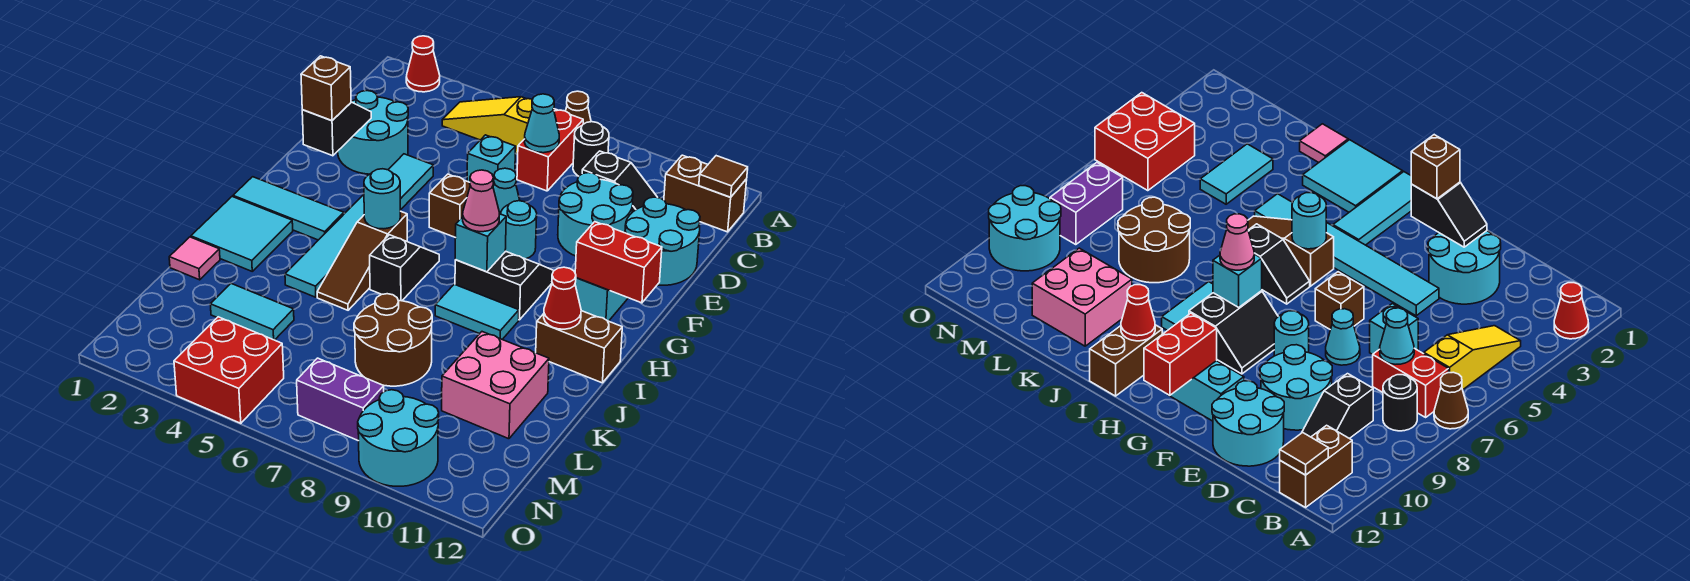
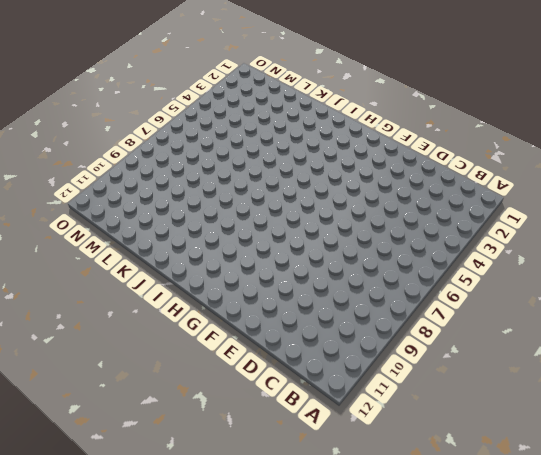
none -> red cone A2 level 1
none -> brown cone A7 level 1
none -> yellow slope B4:B6 level 1 top 6
none -> red brick B7:C7 level 1

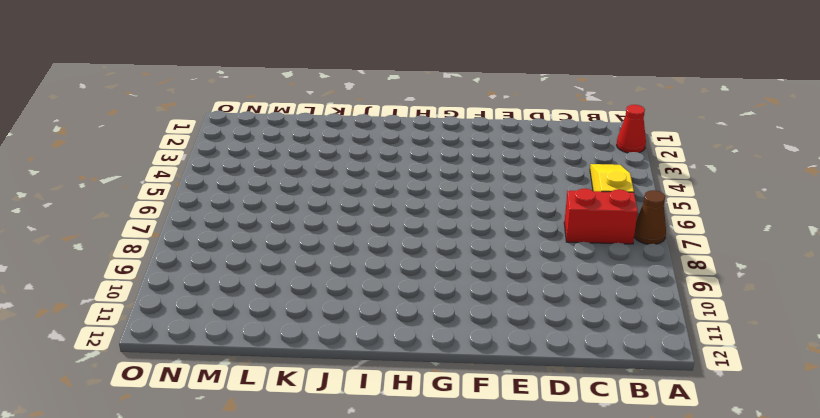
none -> black round brick B8 level 1
none -> brown brick B11:B12 level 1
none -> black slope C9:C10 level 1 top 9
none -> cyan round brick D2:E3 level 1

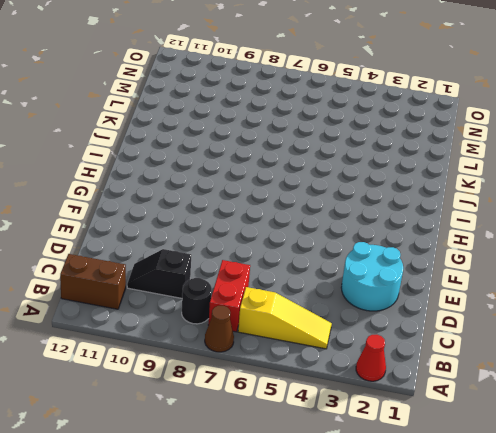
none -> cyan brick D6 level 1
none -> cyan round brick D9:E10 level 1
none -> cyan round brick D11:E12 level 1
none -> cyan tile E4:J4 level 1

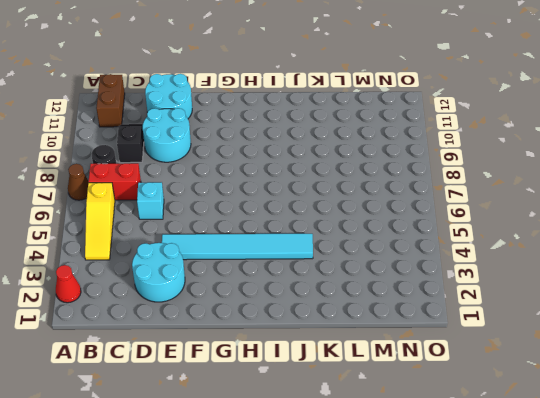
none -> cyan cone E7 level 1
none -> brown brick F6 level 1
none -> cyan round brick F8 level 1
none -> cyan brick F11:G11 level 1

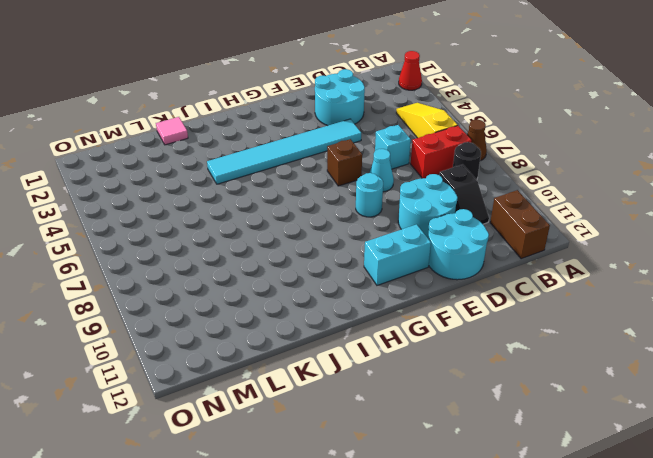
none -> black slope G8:H9 level 1 top H
none -> cyan tile H1:H3 level 1
none -> brown slope H5:J5 level 1 top H
none -> black slope H6:I6 level 1 top I

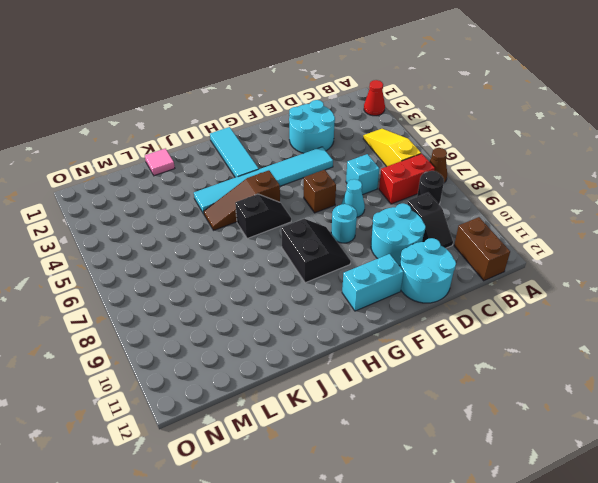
none -> cyan tile I1:J2 level 1
none -> cyan tile I8:I9 level 1
none -> brown brick I11:I12 level 1
none -> brown round brick K7:L8 level 1

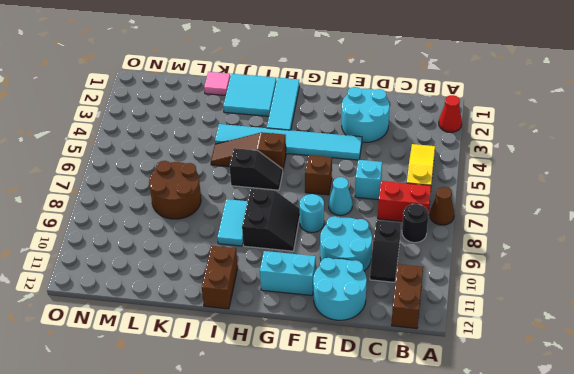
none -> pink brick K10:L11 level 1
none -> cyan tile L3:L4 level 1
none -> red brick N4:O5 level 1
none -> purple brick N7:N8 level 1

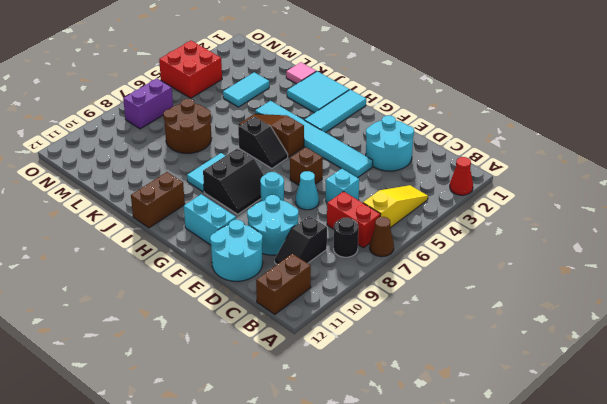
none -> pink brick K10:L11 level 1
none -> cyan round brick N9:O10 level 1
none -> brown tile B12 level 2
none -> cyan cone C7 level 2

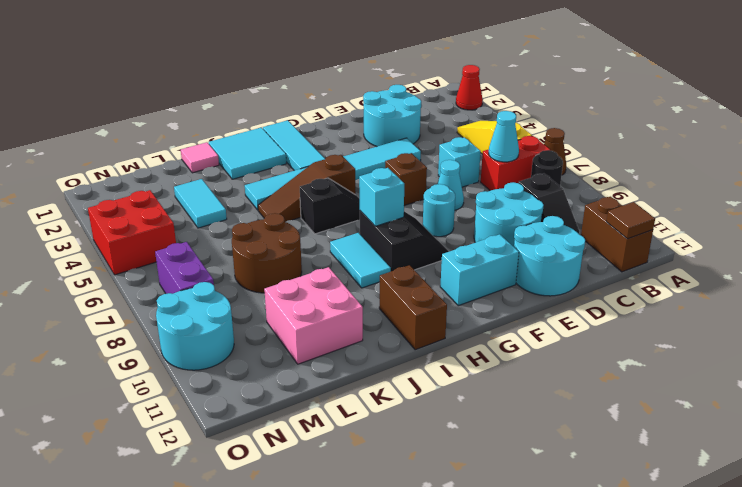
none -> black slope E2:F2 level 2 top F
none -> red brick G11:G12 level 2
none -> cyan round brick H5 level 2
none -> red cone I11 level 2

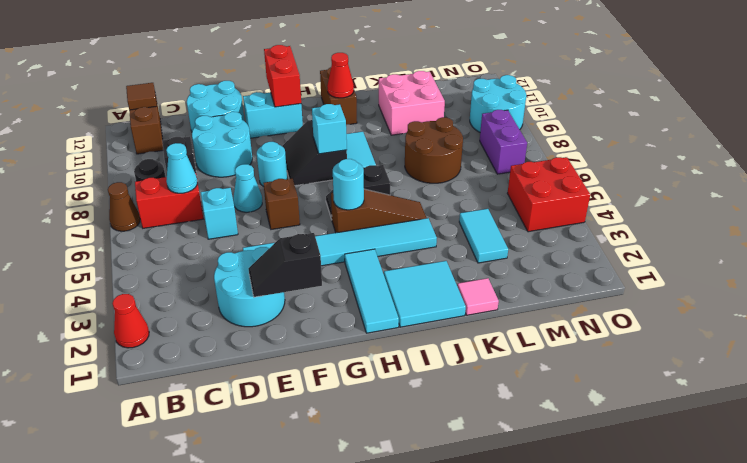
none -> yellow slope B4:B6 level 1 top 6
none -> brown brick F2 level 3
none -> pink cone H8 level 3

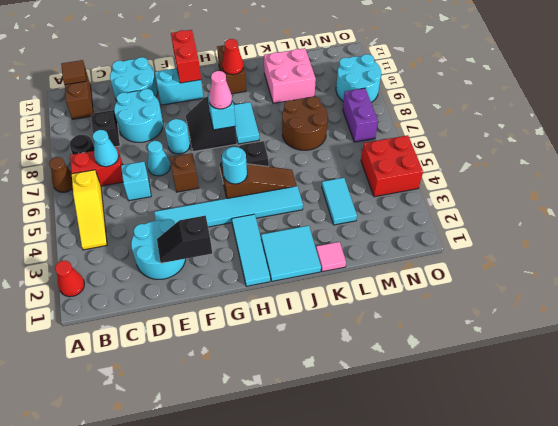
none -> brown brick F2 level 3

